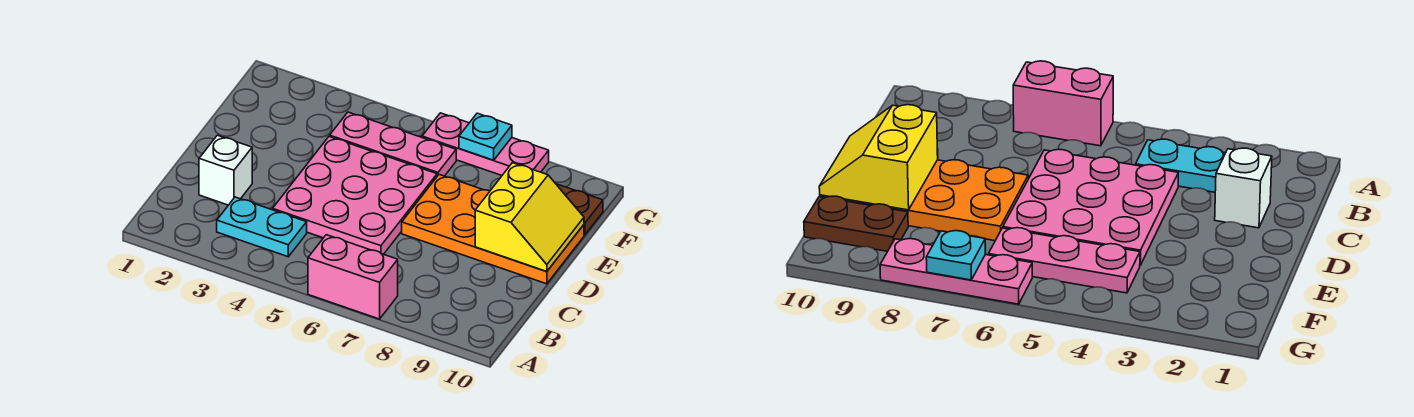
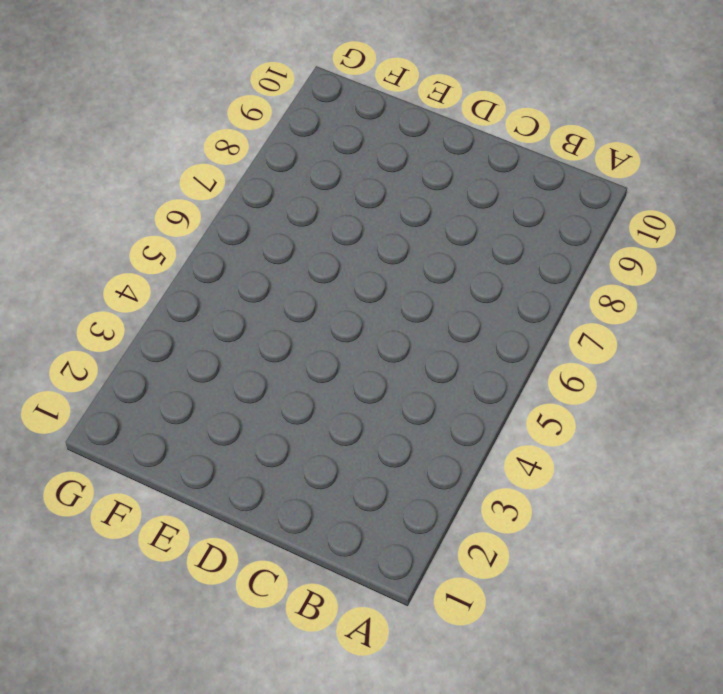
none -> pink brick A6:A7 level 1
none -> cyan plate B3:B4 level 1

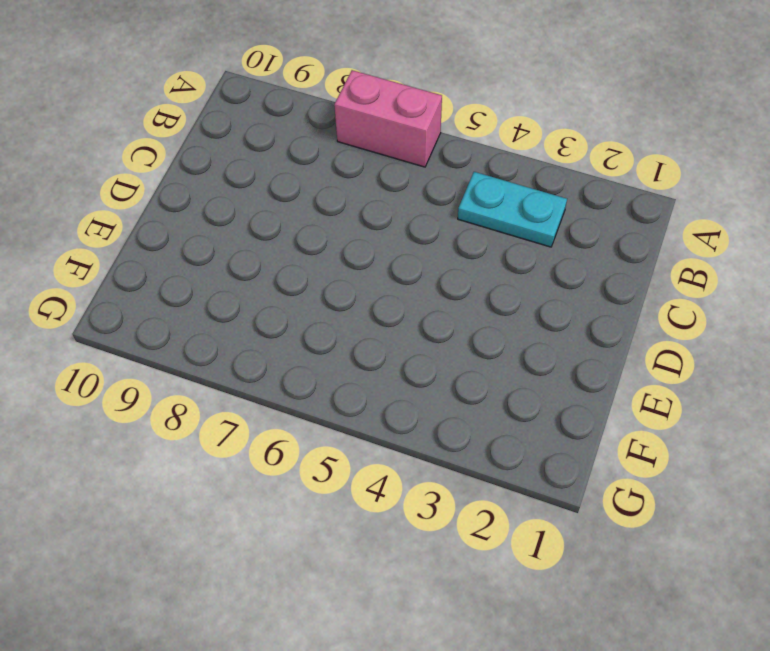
none -> white brick C2 level 1
none -> pink plate C4:E6 level 1

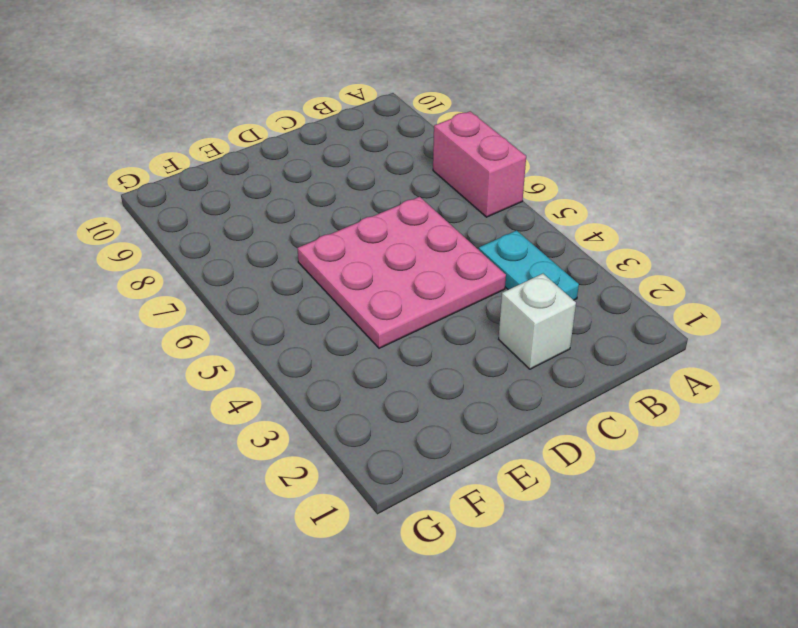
none -> orange plate D7:E10 level 1
none -> pink plate F4:F6 level 1

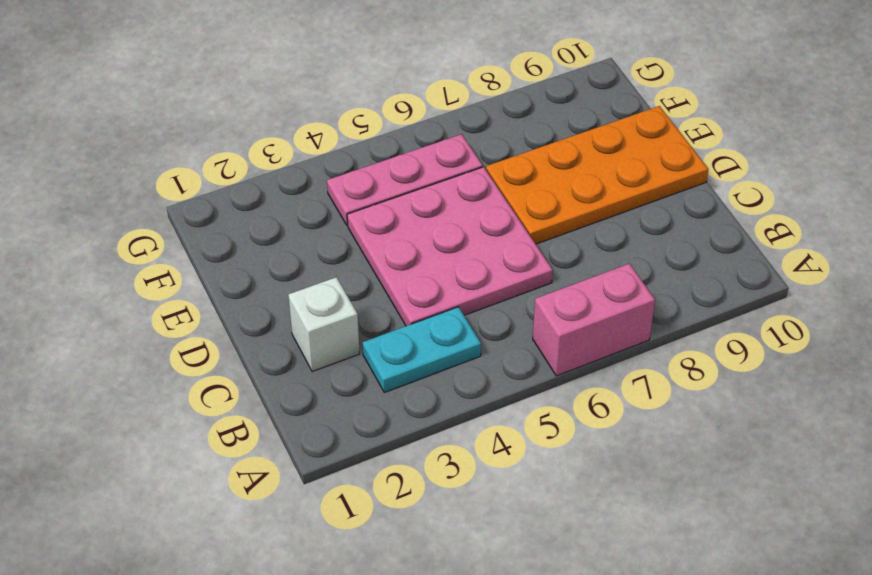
none -> brown plate F9:F10 level 1
none -> pink plate G6:G8 level 1

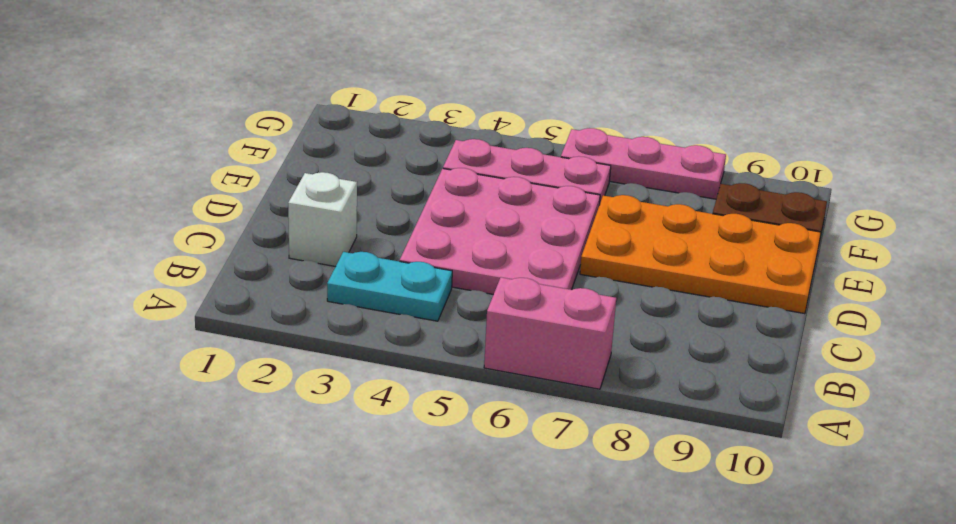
none -> yellow slope D9:E10 level 2 top 9
none -> cyan plate G7 level 2

